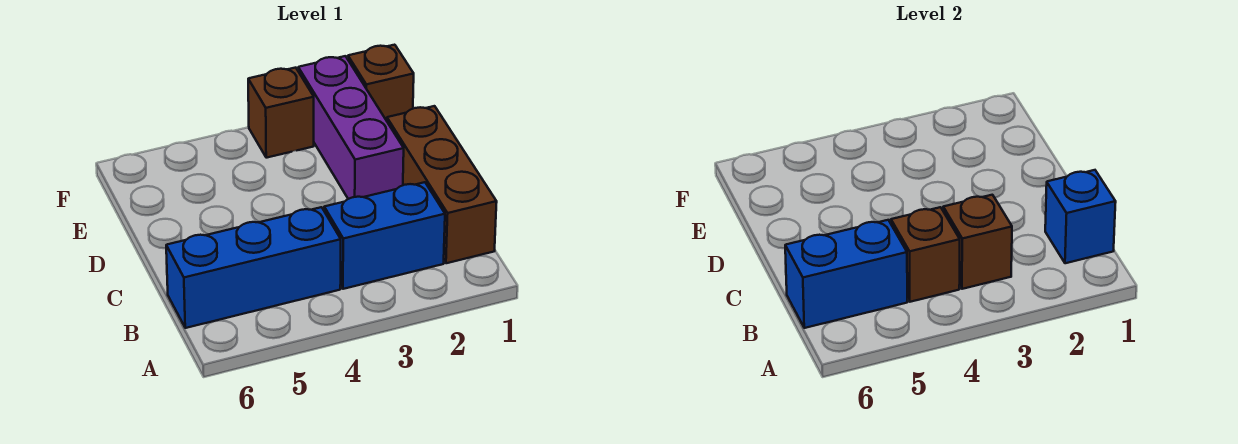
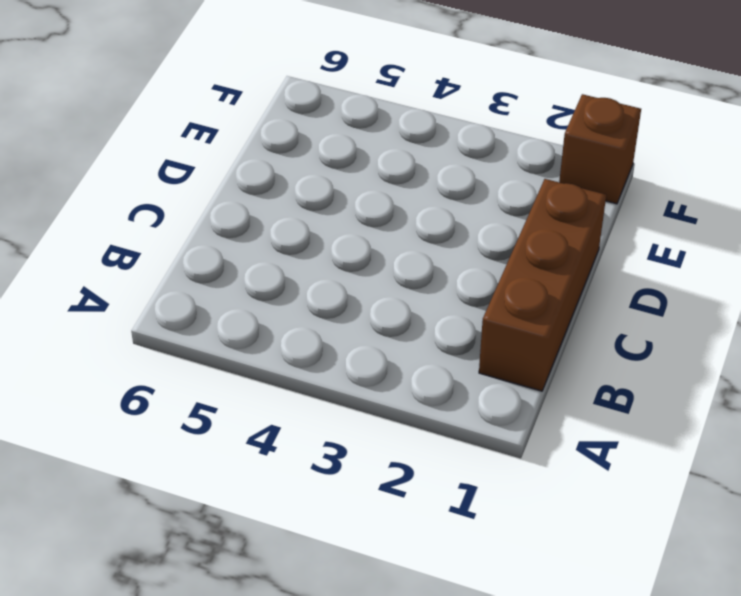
none -> blue brick B2:B3 level 1
none -> blue brick B4:B6 level 1

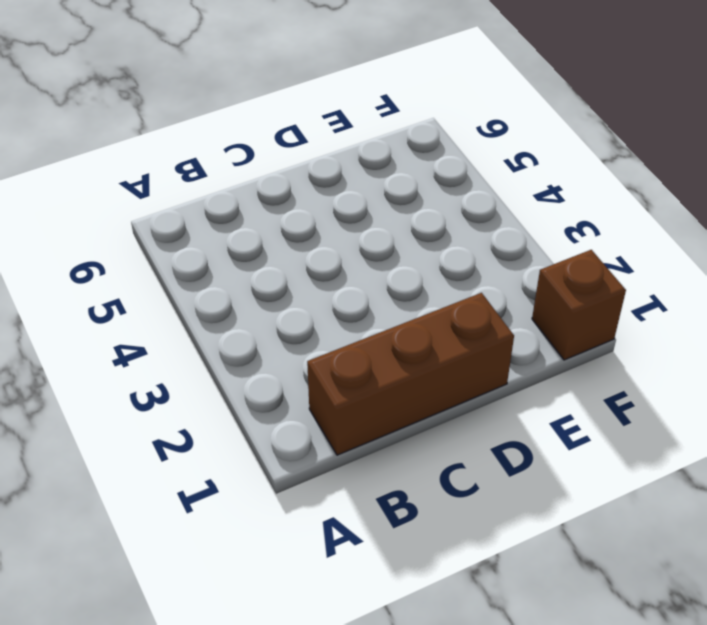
none -> blue brick B2:B3 level 1
none -> blue brick B4:B6 level 1

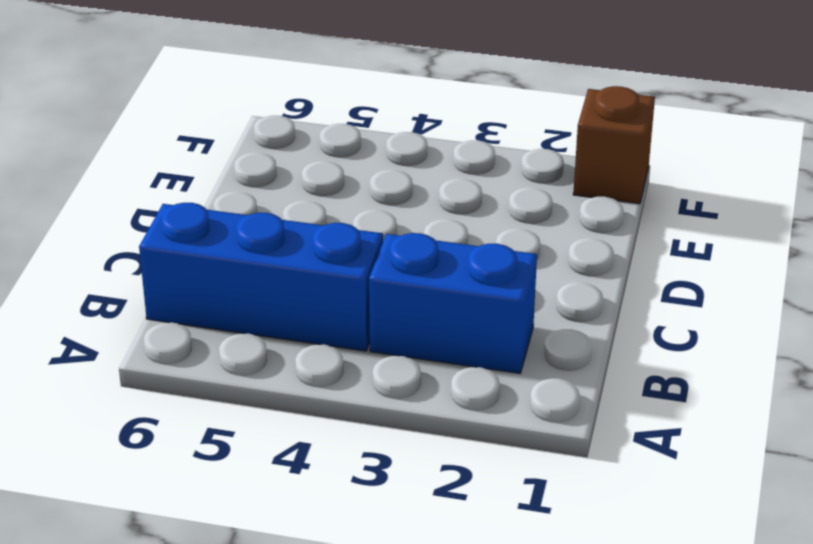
none -> brown brick B1:D1 level 1
none -> purple brick D2:F2 level 1

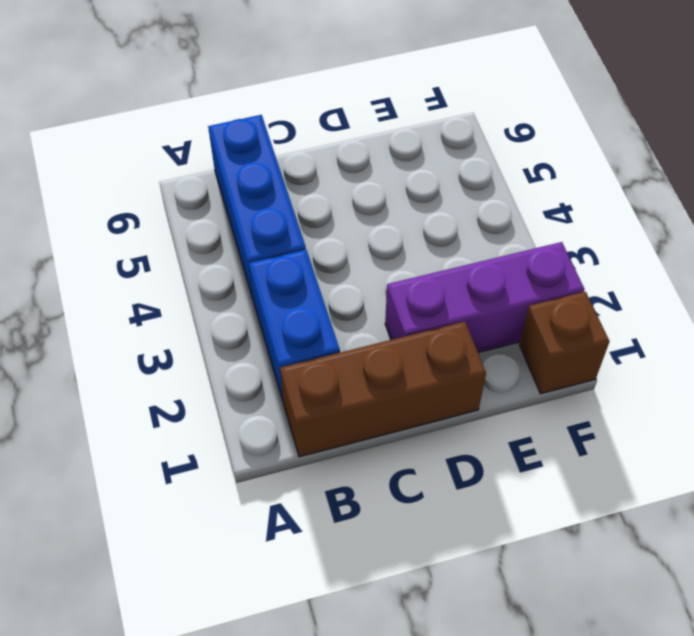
none -> brown brick F3 level 1
none -> blue brick B1 level 2

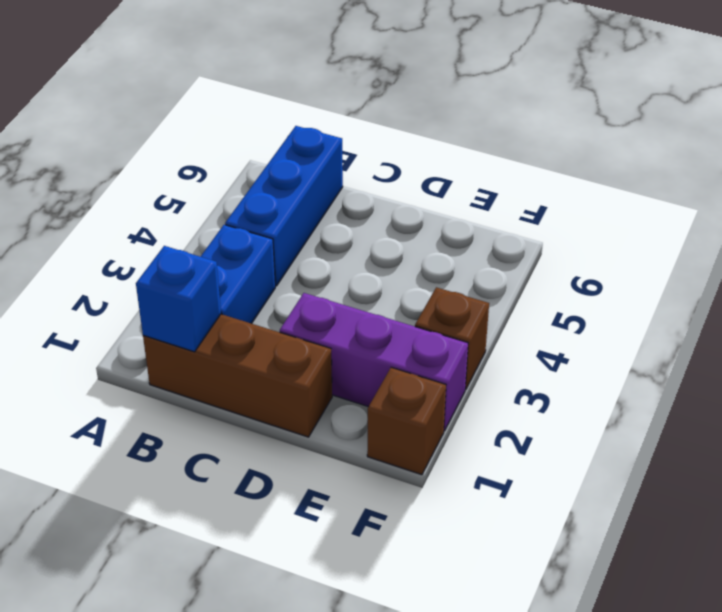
none -> brown brick B3 level 2
none -> brown brick B4 level 2

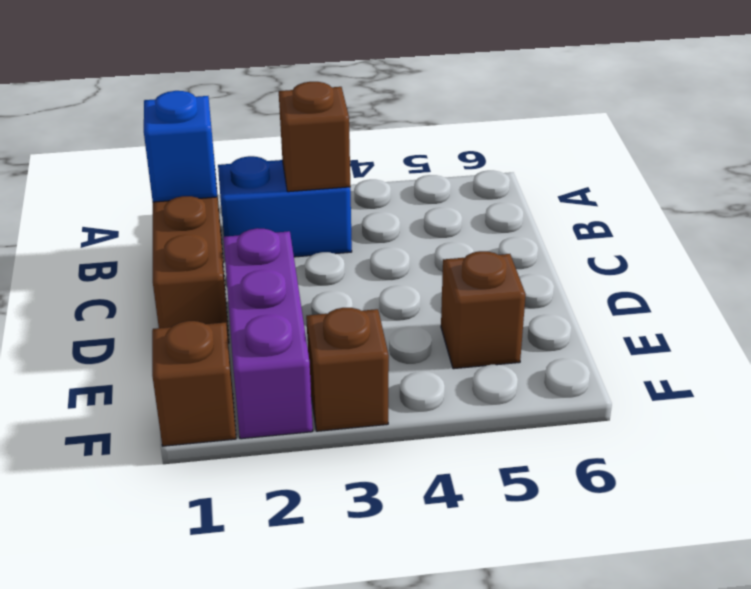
brown brick E5 level 1 -> brown brick B4 level 2
none -> blue brick B4:B6 level 1
none -> blue brick B5:B6 level 2

